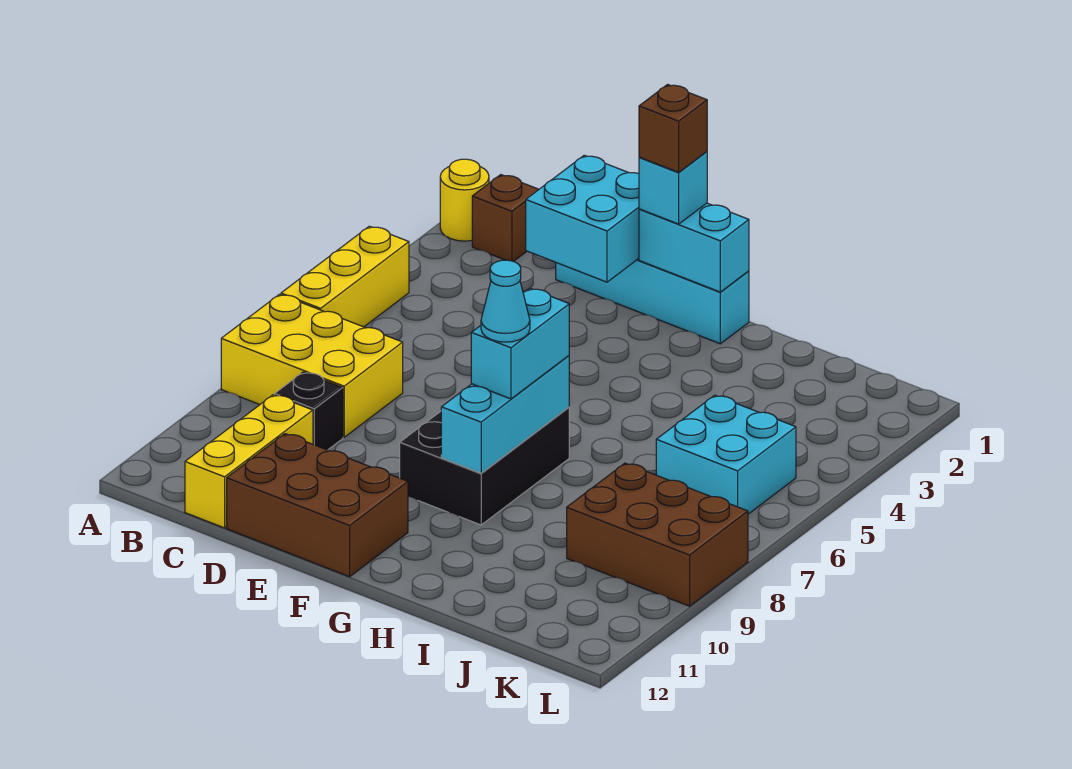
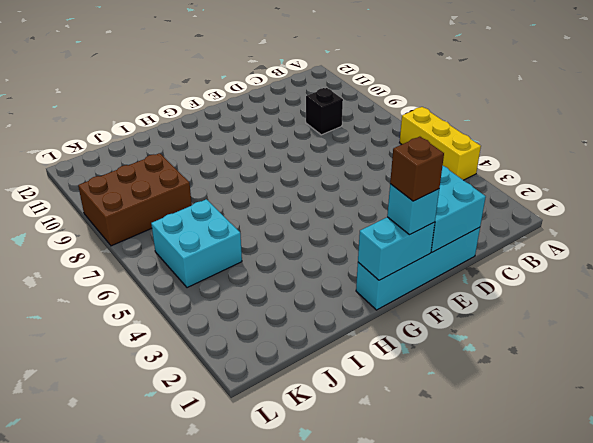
none -> yellow round brick A1 level 1
none -> yellow brick A7:C8 level 1
none -> brown brick B1 level 1

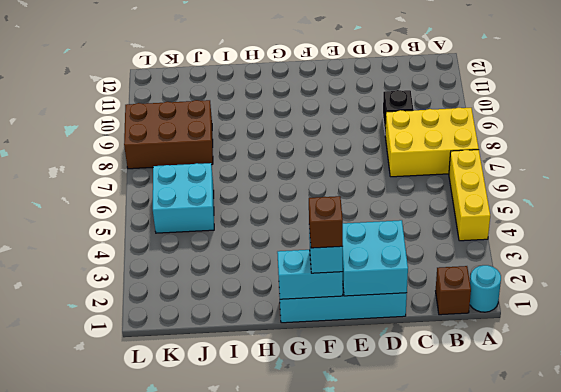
cyan round brick A1 level 1 -> yellow round brick A1 level 1
none -> yellow brick C10:C12 level 1
none -> brown brick D11:F12 level 1
none -> black brick F7:G9 level 1

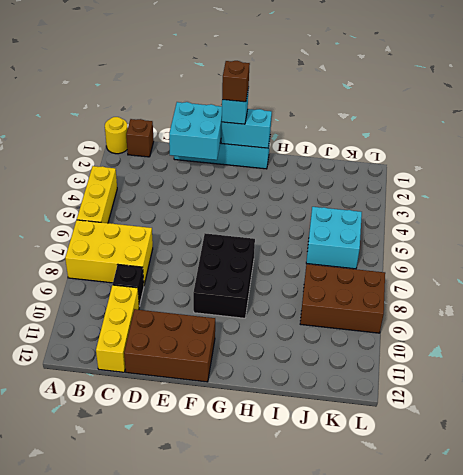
none -> cyan brick G7:G9 level 2
none -> cyan brick G7:G8 level 3
none -> cyan cone G8 level 4

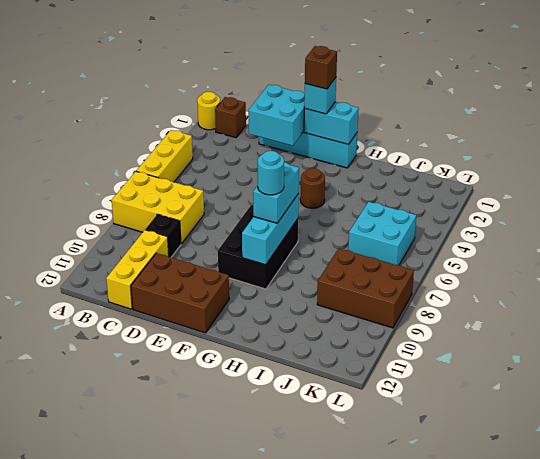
brown round brick G4 level 1 -> none
cyan round brick G8 level 4 -> cyan cone G8 level 4

